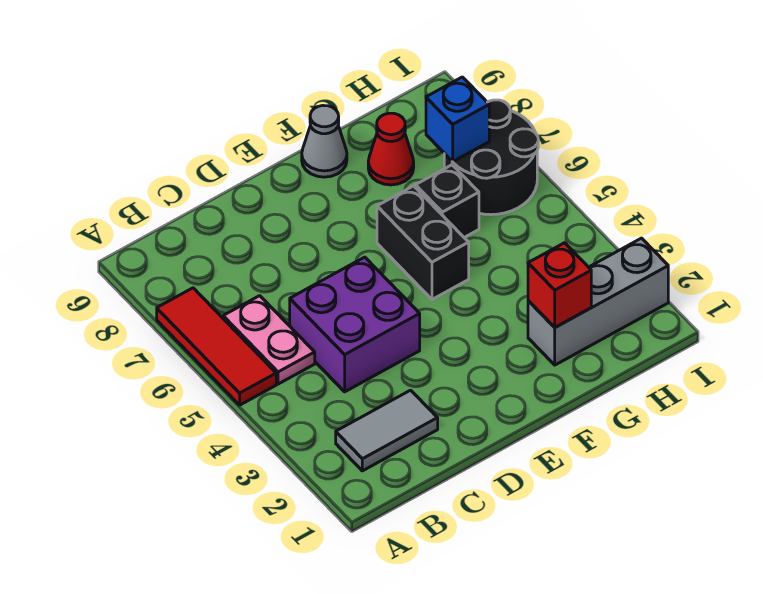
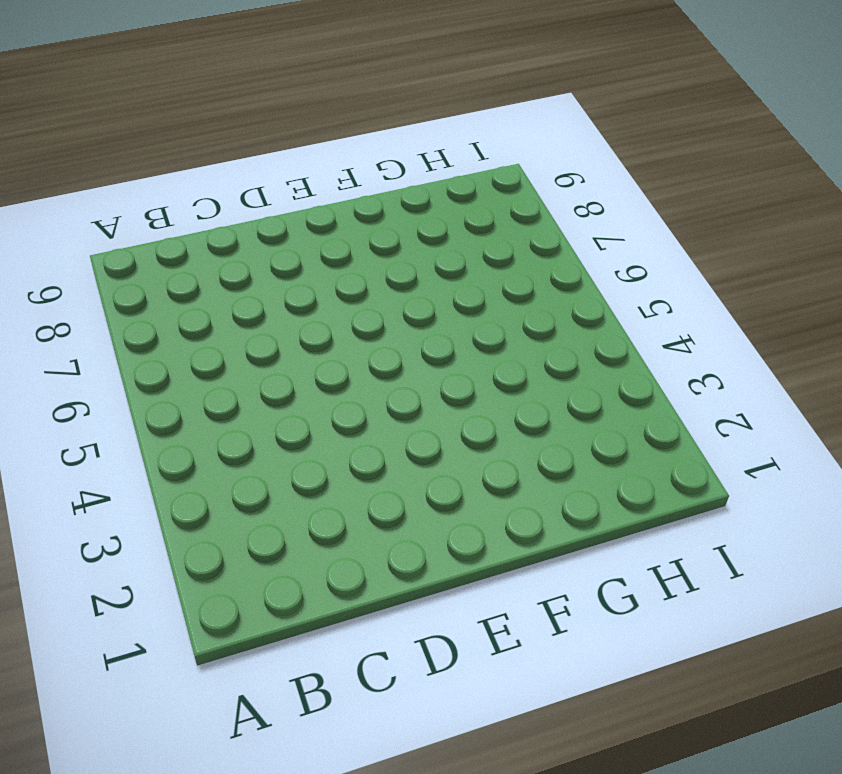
none -> red tile A5:A7 level 1
none -> grey tile B2:C2 level 1
none -> pink plate B5:B6 level 1

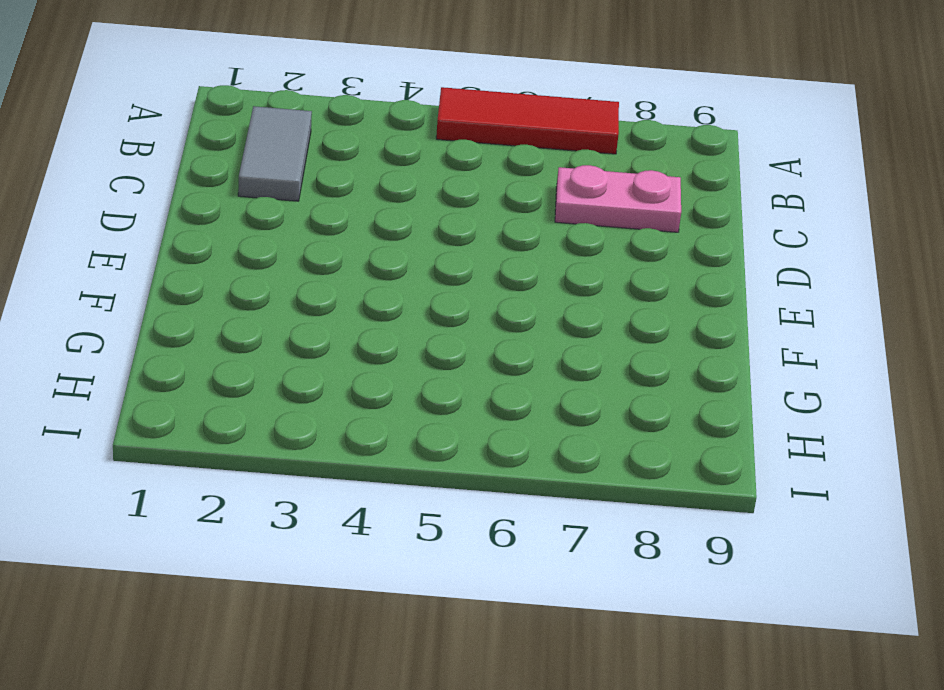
pink plate C7:C8 level 1 -> pink plate B5:B6 level 1
none -> purple brick C4:D5 level 1
none -> black brick F5:F6 level 1
none -> grey cone F9 level 1

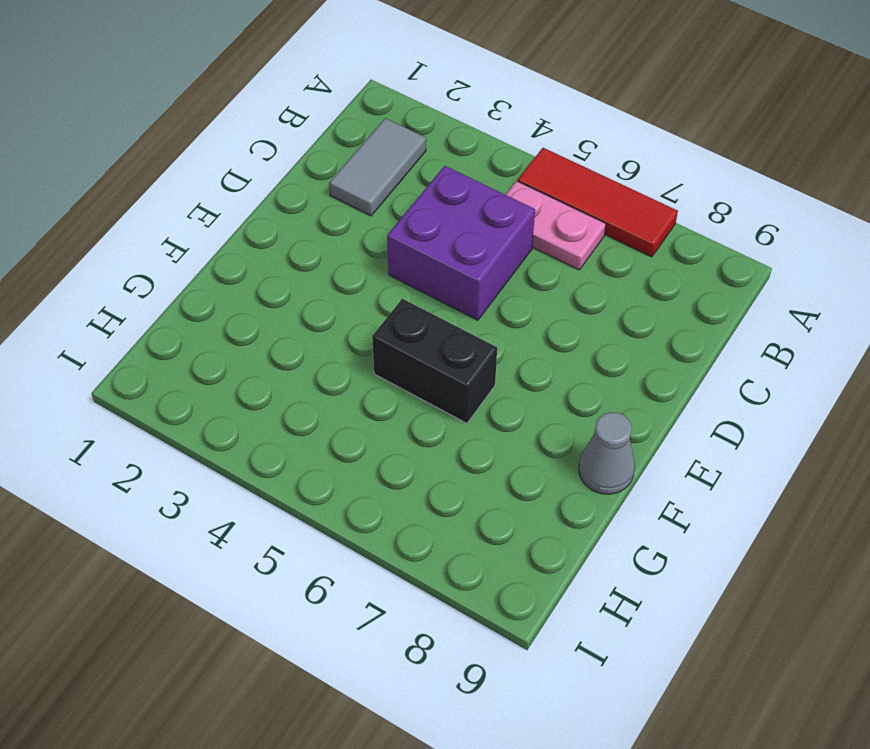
none -> grey brick G2:I2 level 1
none -> black brick G6 level 1
none -> red cone G8 level 1

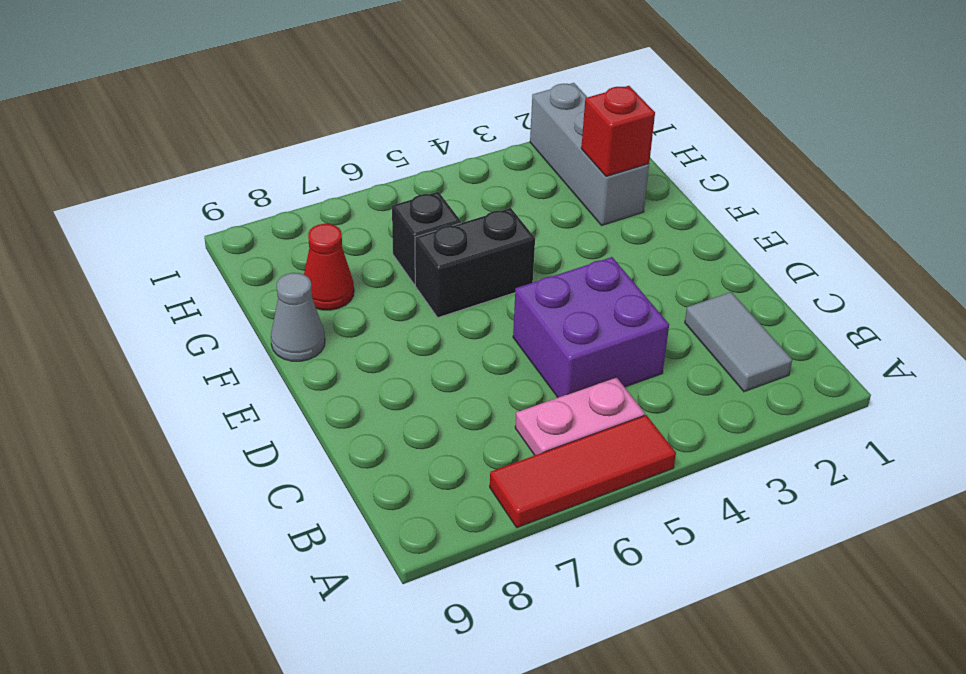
none -> black round brick H6:I7 level 1
none -> blue brick H7 level 2

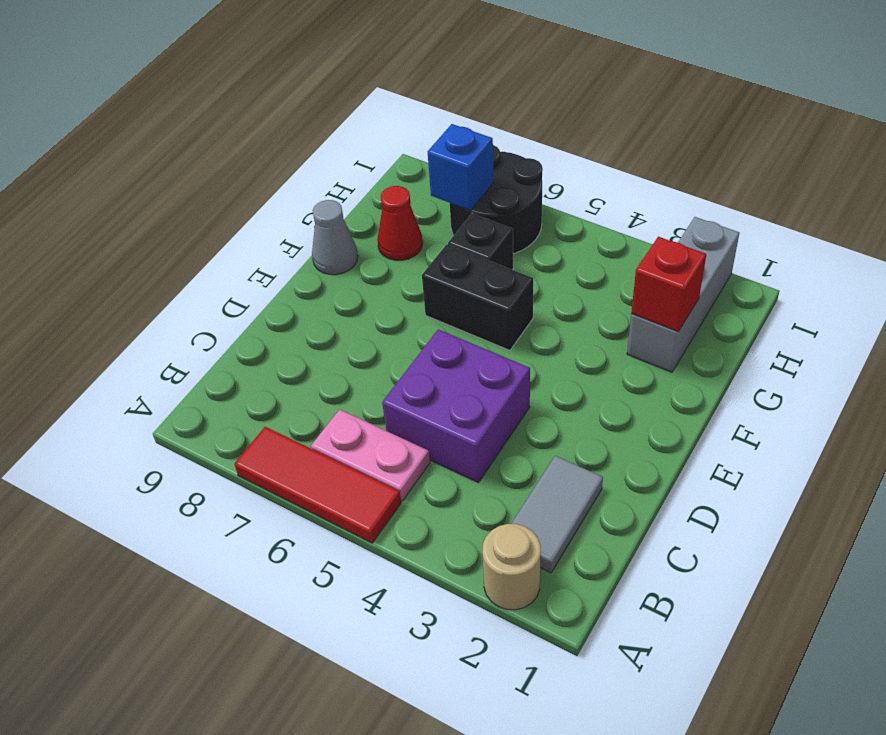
tan round brick A2 level 1 -> none

